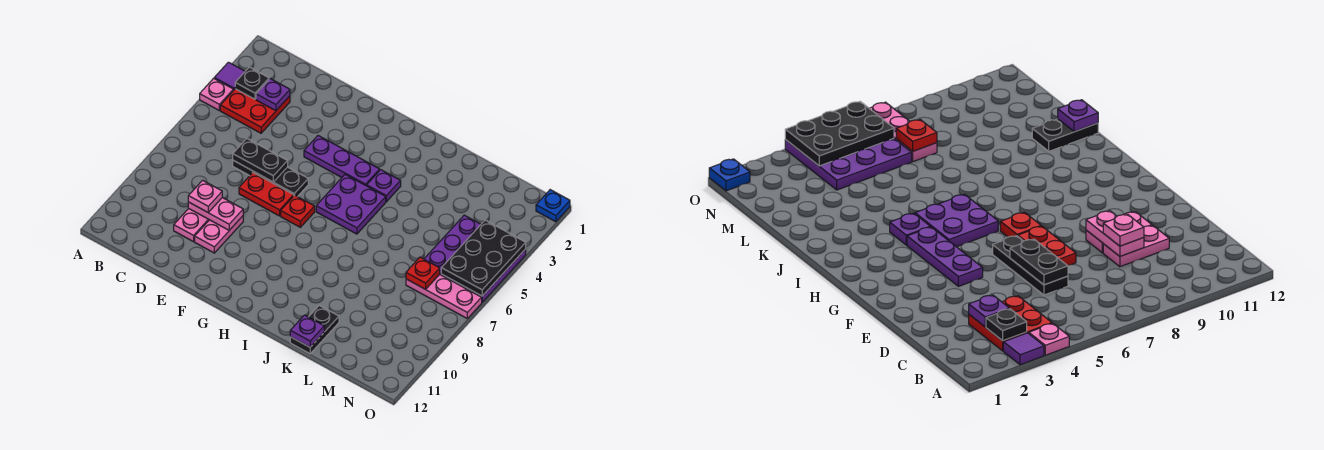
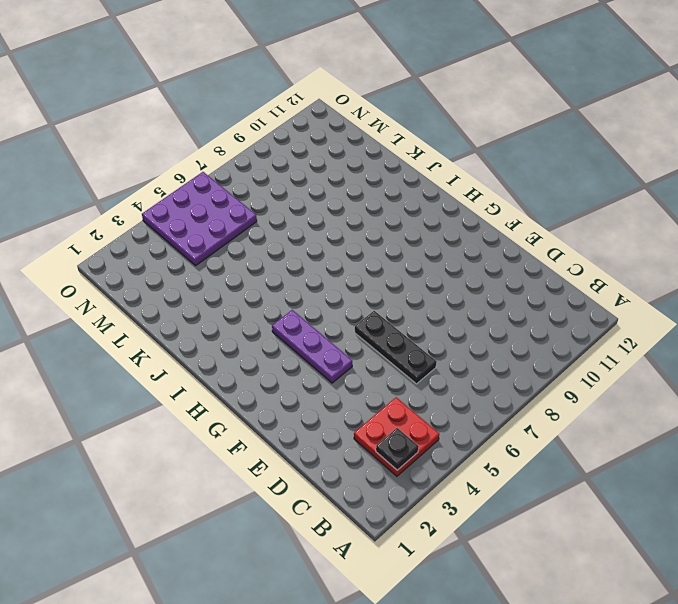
none -> purple tile A3 level 1
none -> pink plate A4 level 1
none -> pink plate D9:D10 level 1

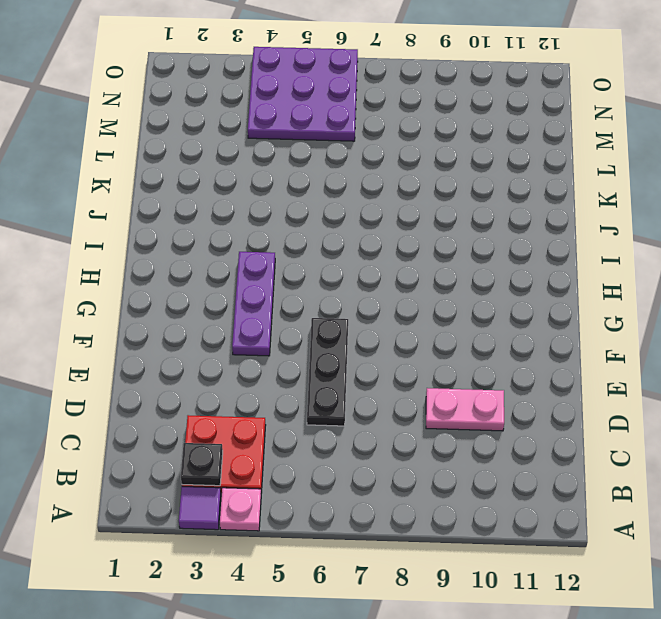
none -> red plate E7:F7 level 1
none -> pink plate E9:E10 level 1
none -> red plate G7 level 1

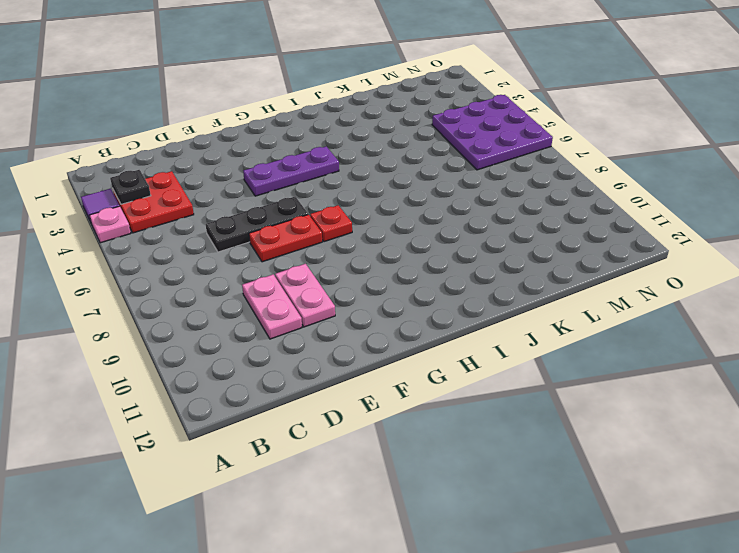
none -> purple plate H5:I6 level 1
none -> purple plate I4 level 1
none -> black plate K11:K12 level 1

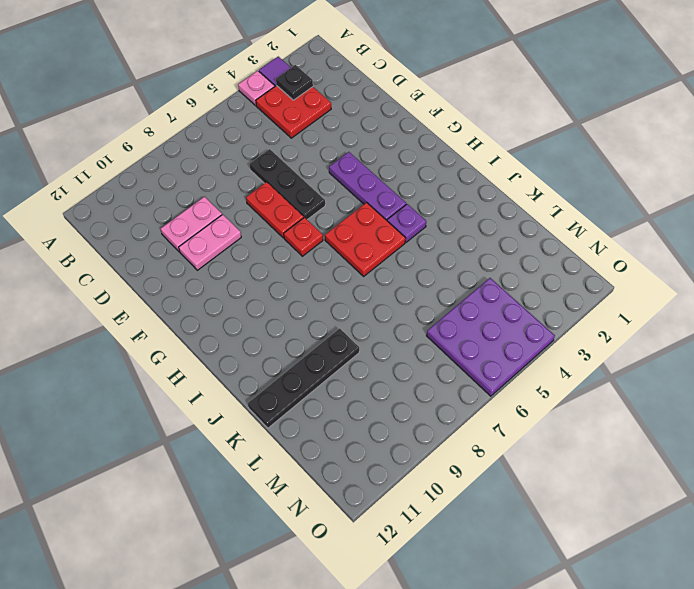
red plate H5:I6 level 1 -> purple plate H5:I6 level 1
black plate K9:K12 level 1 -> black plate K11:K12 level 1
none -> pink plate M7:O7 level 1
none -> blue plate O1 level 1
none -> purple plate C3 level 2

